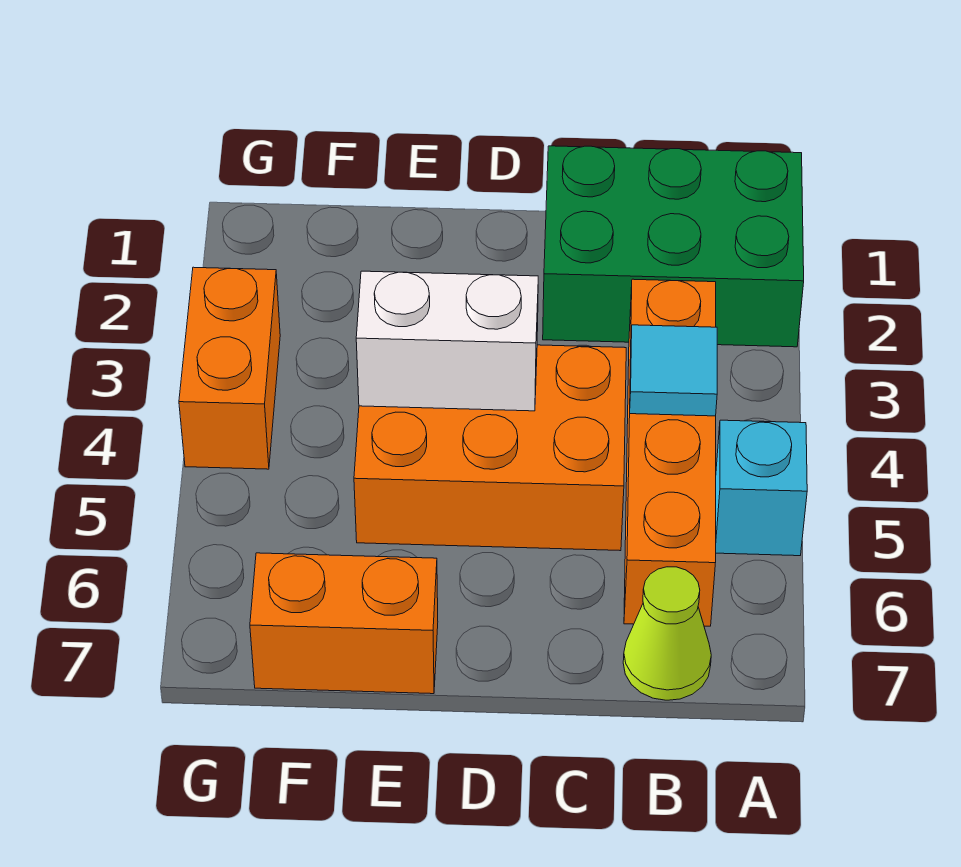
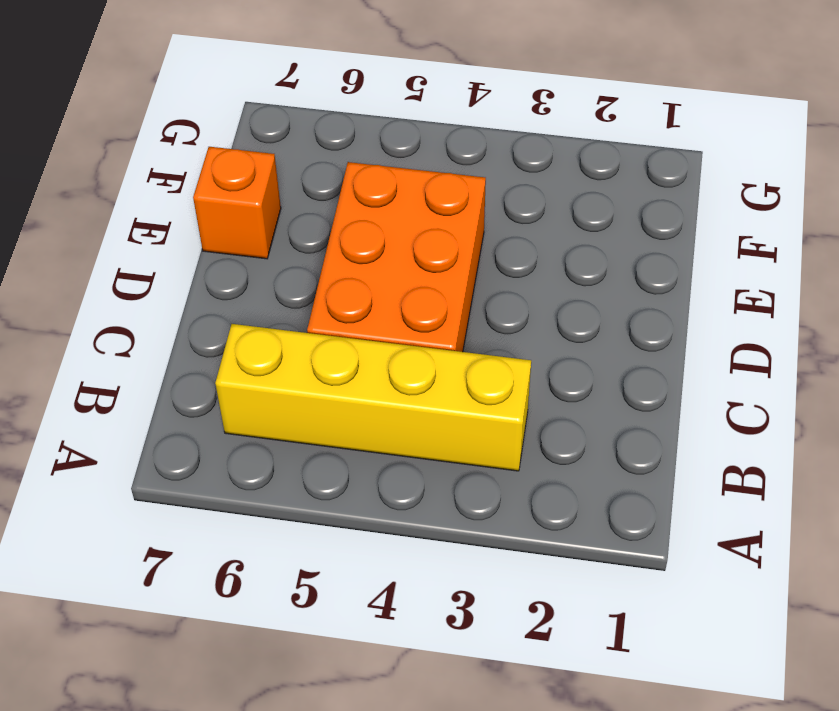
yellow brick B3:B6 level 1 -> orange brick B3:B6 level 1
orange brick E7 level 1 -> orange brick E7:F7 level 1
none -> green brick A1:C2 level 1
none -> cyan brick A5 level 1

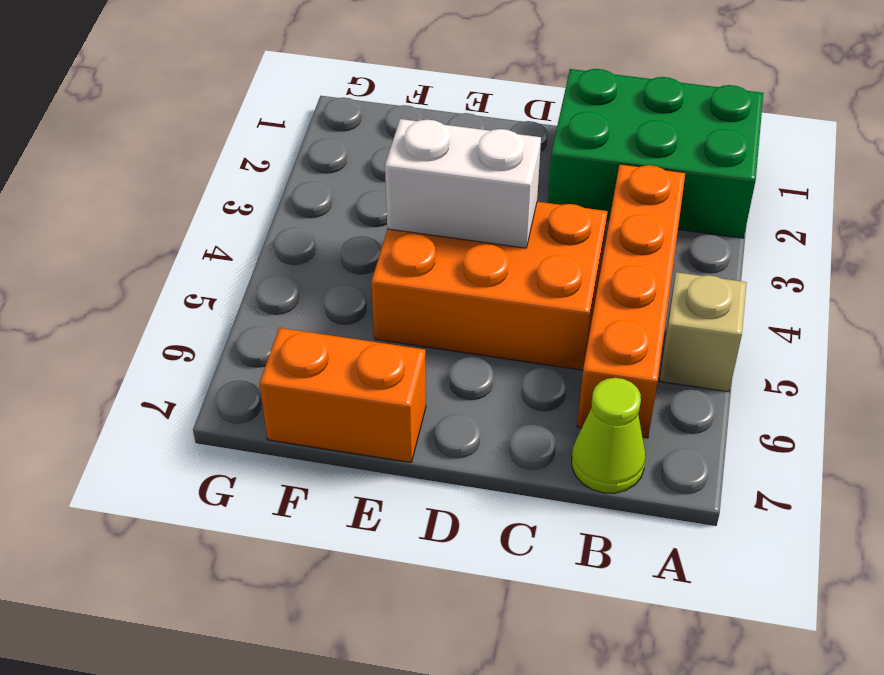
tan brick A5 level 1 -> cyan brick A5 level 1
none -> orange brick G3:G4 level 1
none -> cyan tile B4 level 2

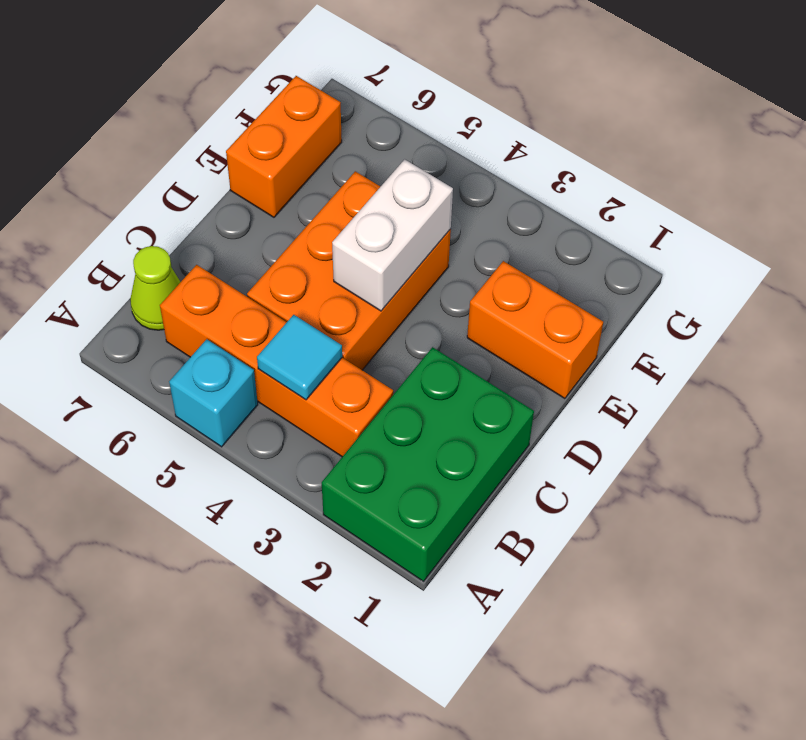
orange brick E1:E2 level 1 -> orange brick G3:G4 level 1

